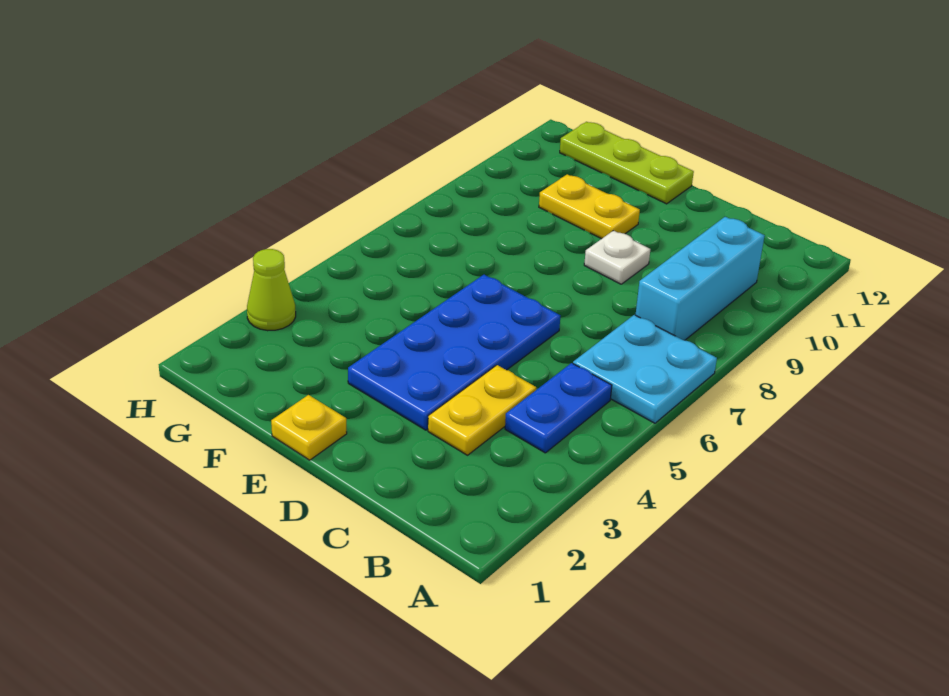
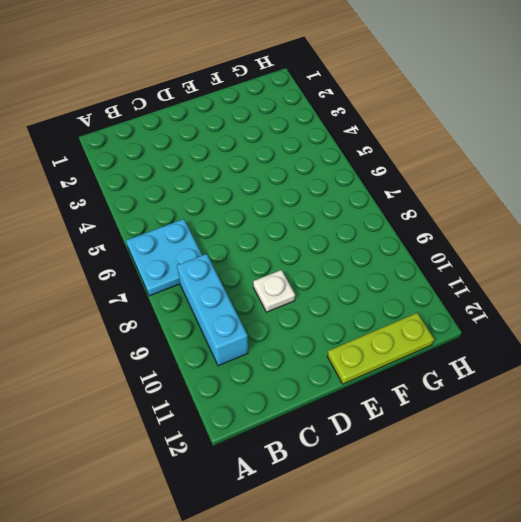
none -> blue plate B4:B5 level 1
none -> yellow plate C3:C4 level 1

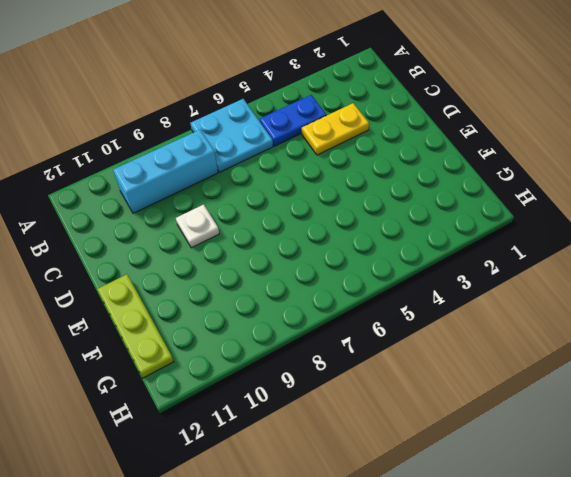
none -> blue plate D3:E6 level 1
none -> yellow plate E1 level 1

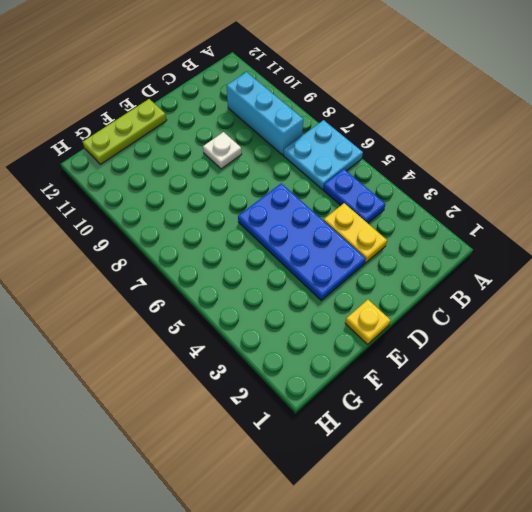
none -> yellow plate E10:F10 level 1
none -> lime cone H3 level 1

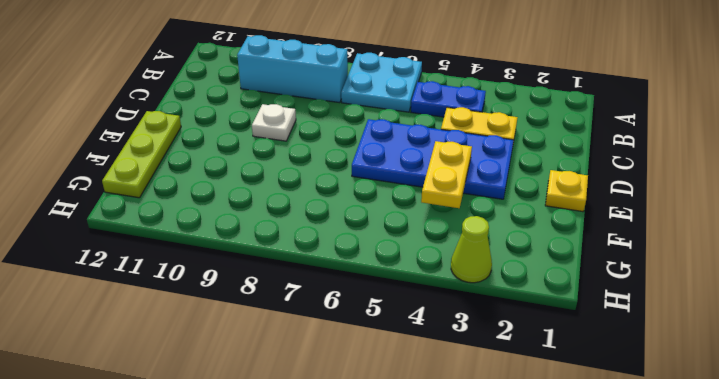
yellow plate E4:F4 level 2 -> yellow plate E10:F10 level 1

